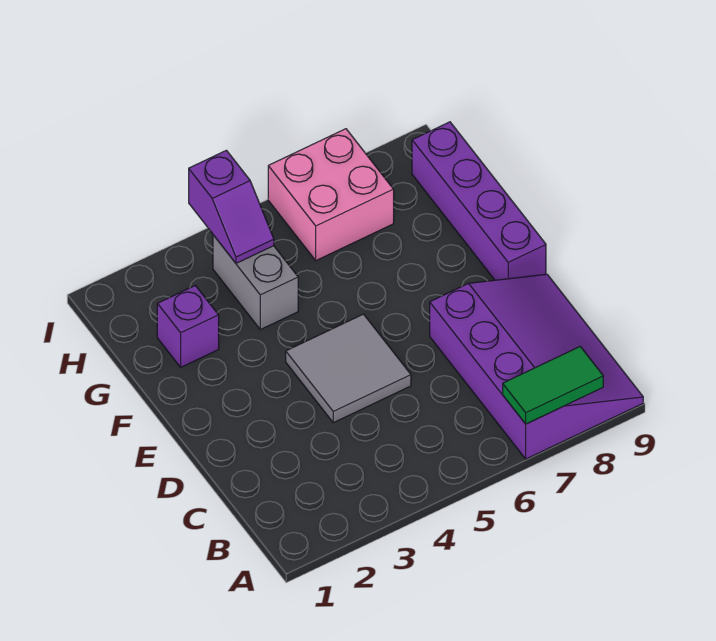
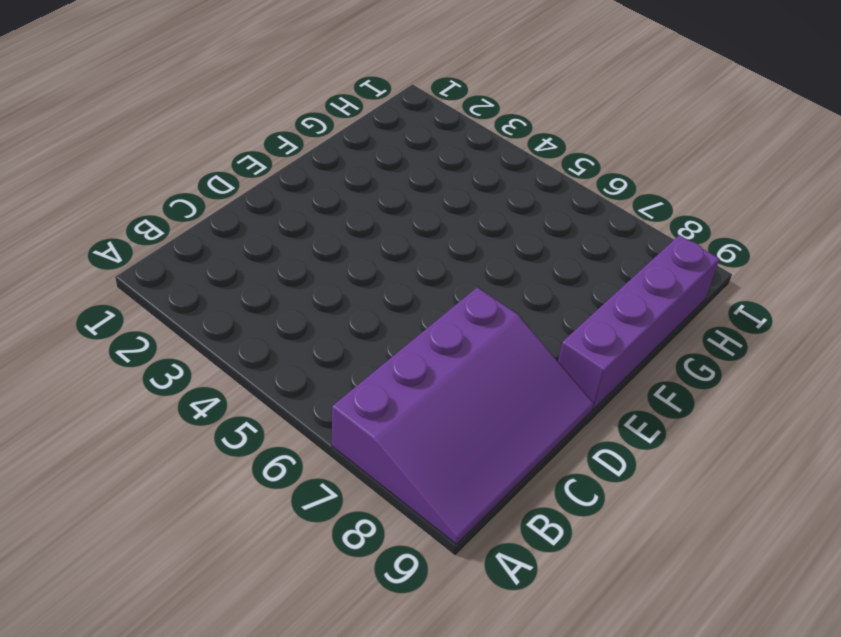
none -> grey tile D4:E5 level 1
none -> purple brick G2 level 1

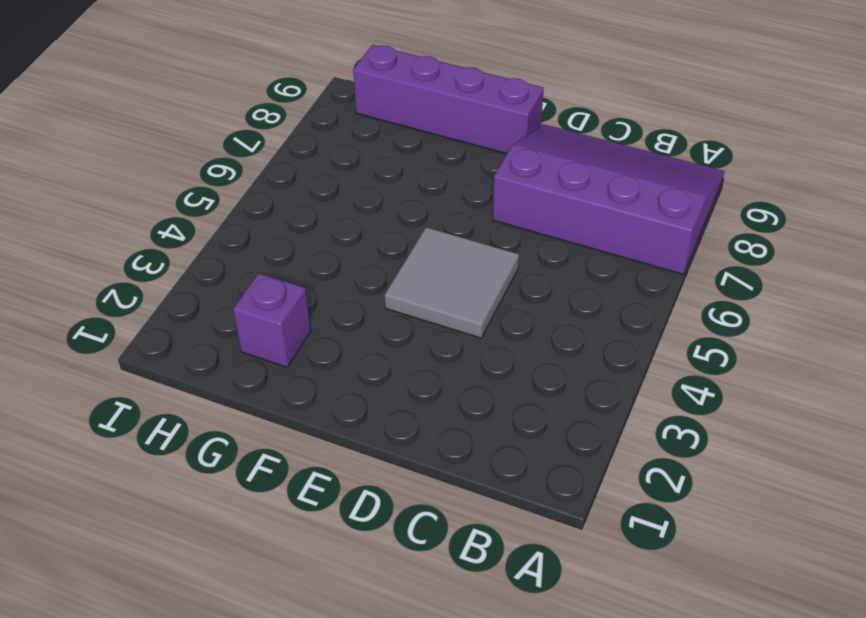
none -> grey brick G4:H4 level 1
none -> pink brick H6:I7 level 1

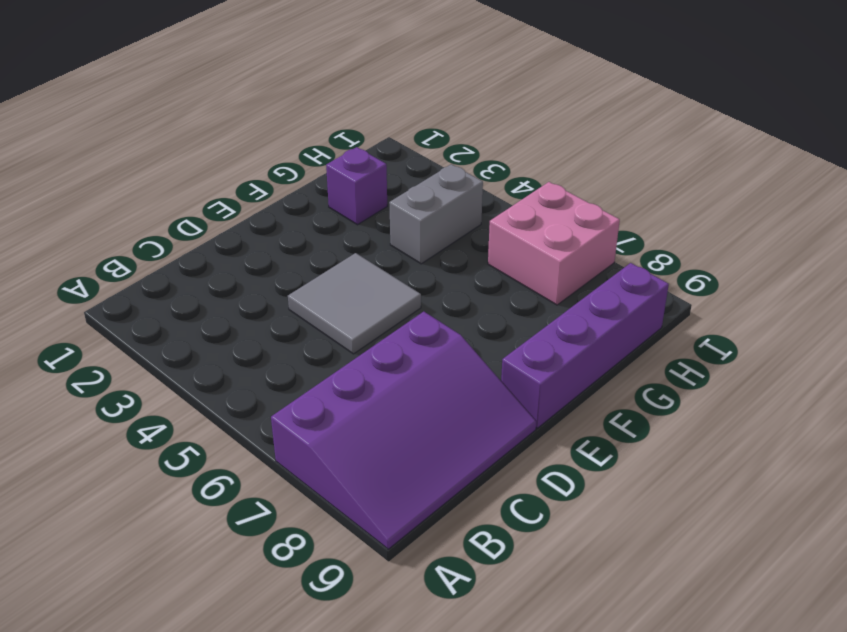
none -> green tile A7:A8 level 2
none -> purple slope H4:I4 level 2 top I

